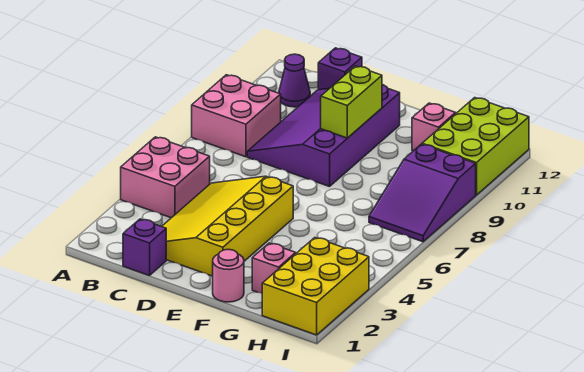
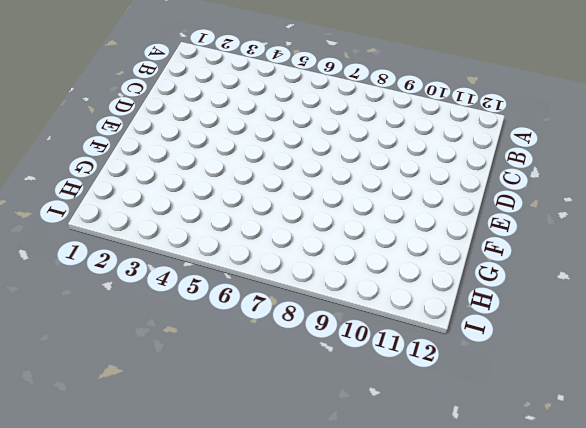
none -> pink brick A4:B5 level 1
none -> pink brick A8:B9 level 1
none -> purple cone B11 level 1

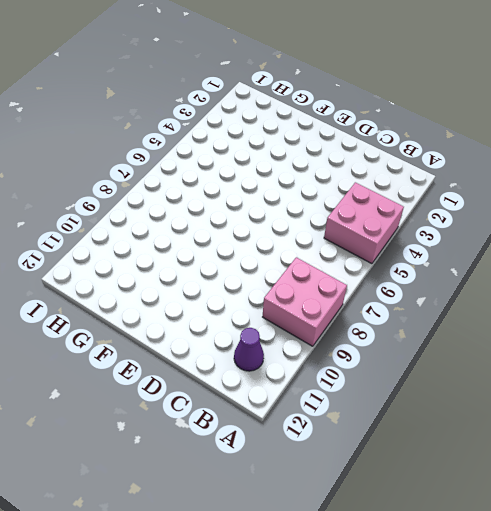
none -> purple brick C1 level 1
none -> yellow slope C2:E5 level 1 top E
none -> purple slope C8:E11 level 1 top E

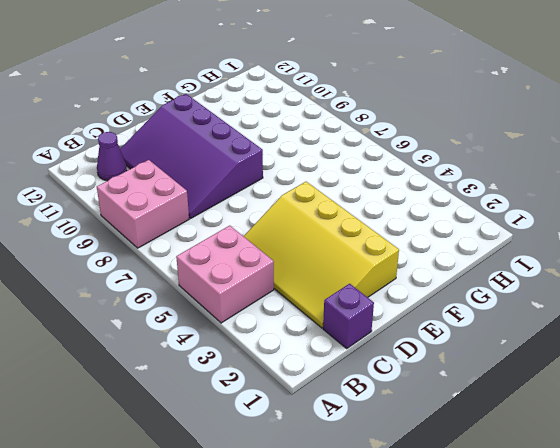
none -> purple brick C12 level 1
none -> pink round brick F1 level 1
none -> pink brick G2 level 1

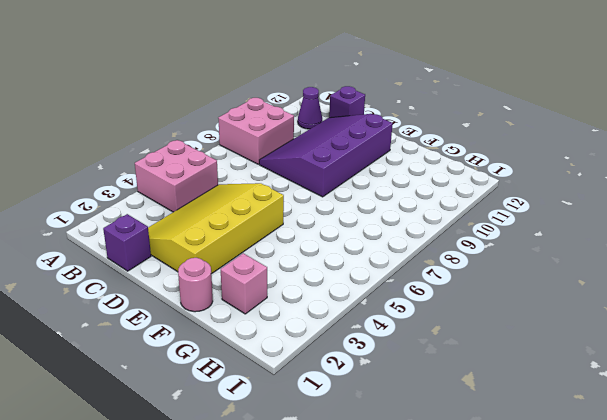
none -> pink brick G11 level 1
none -> yellow brick H1:I3 level 1
none -> purple slope H7:I9 level 1 top 9

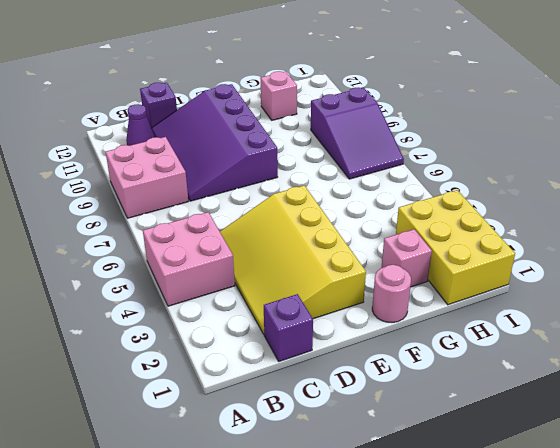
none -> lime brick H10:I12 level 1
none -> lime brick E9:E10 level 2

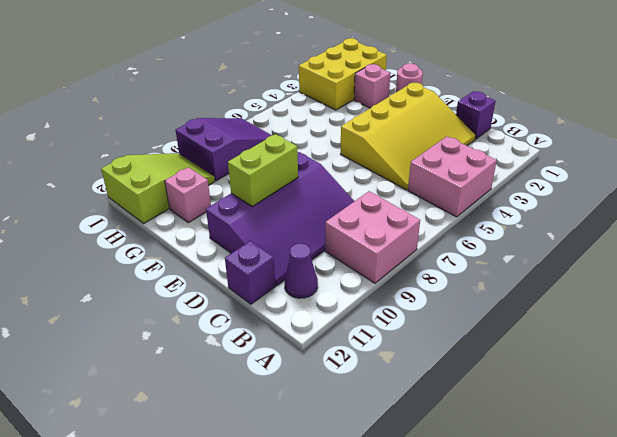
lime slope H10:I12 level 1 top 12 -> lime brick H10:I12 level 1

